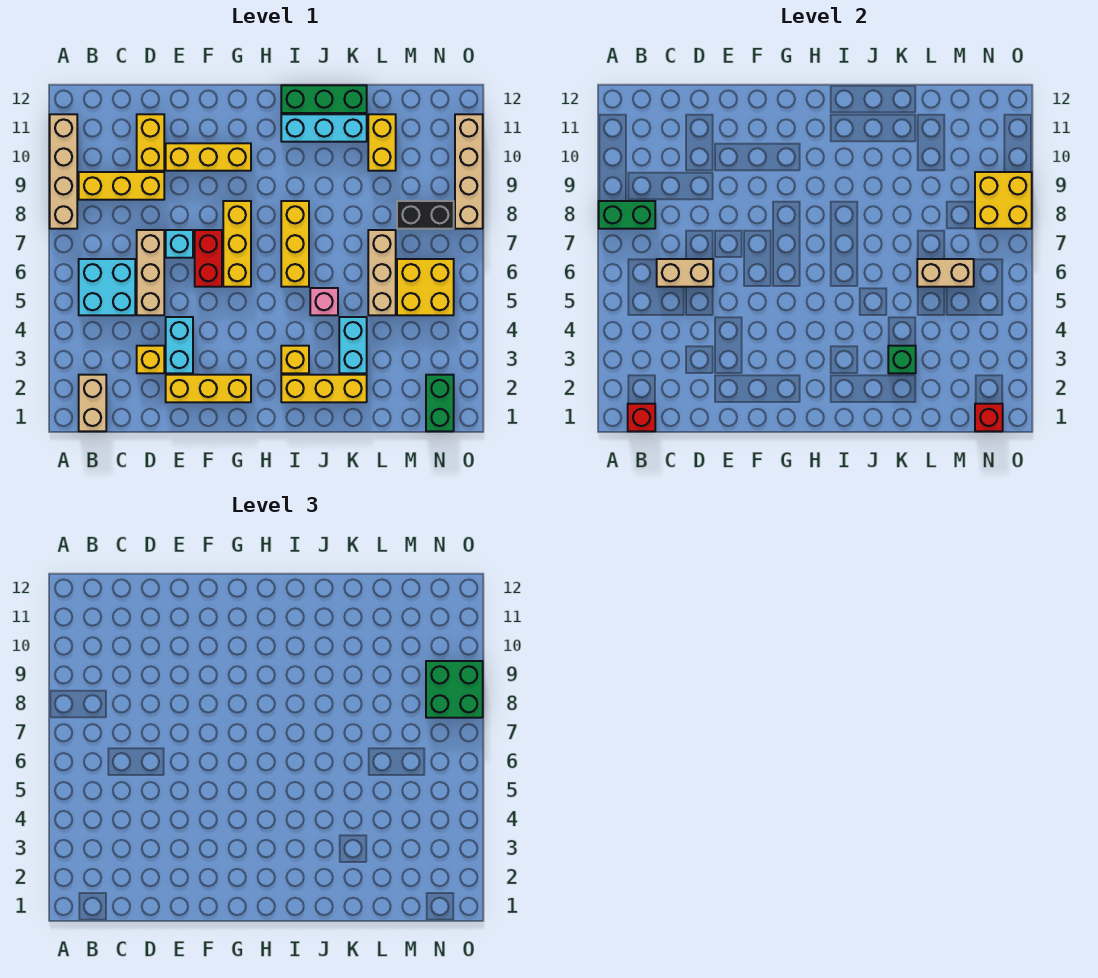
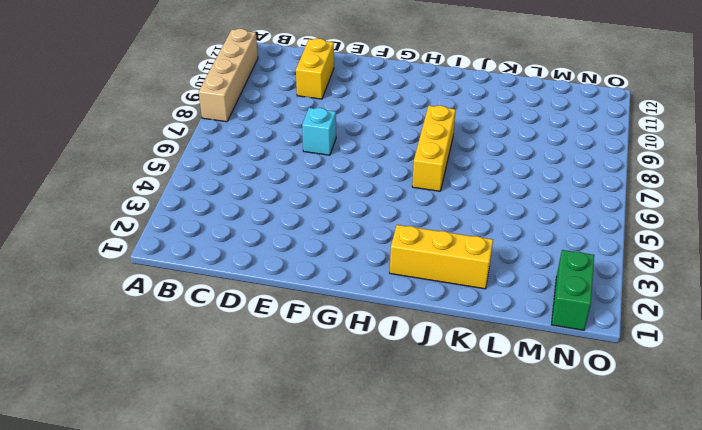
none -> tan brick B1:B2 level 1
none -> cyan brick B5:C6 level 1
none -> yellow brick B9:D9 level 1
none -> yellow brick D3 level 1

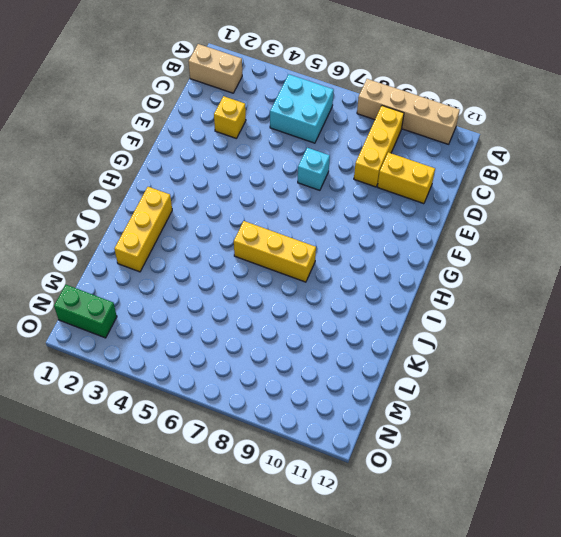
none -> tan brick D5:D7 level 1
none -> yellow brick E2:G2 level 1
none -> cyan brick E3:E4 level 1
none -> yellow brick E10:G10 level 1

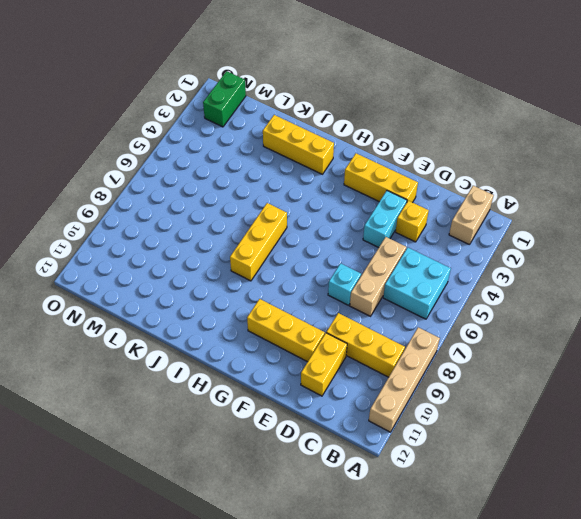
none -> red brick F6:F7 level 1
none -> yellow brick G6:G8 level 1
none -> yellow brick I3 level 1
none -> cyan brick I11:K11 level 1

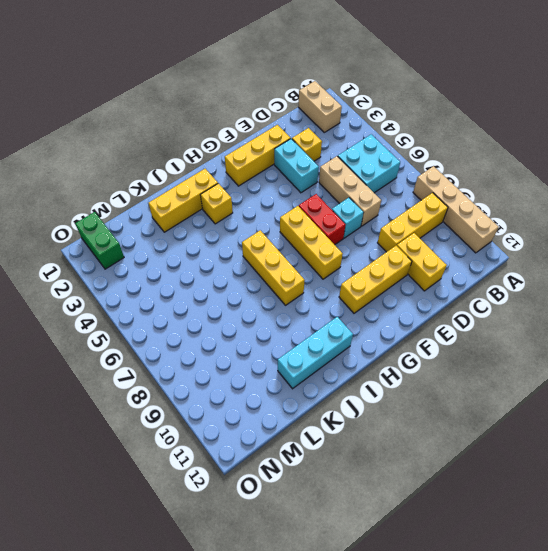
none -> green brick I12:K12 level 1
none -> pink brick J5 level 1
none -> cyan brick K3:K4 level 1
none -> tan brick L5:L7 level 1

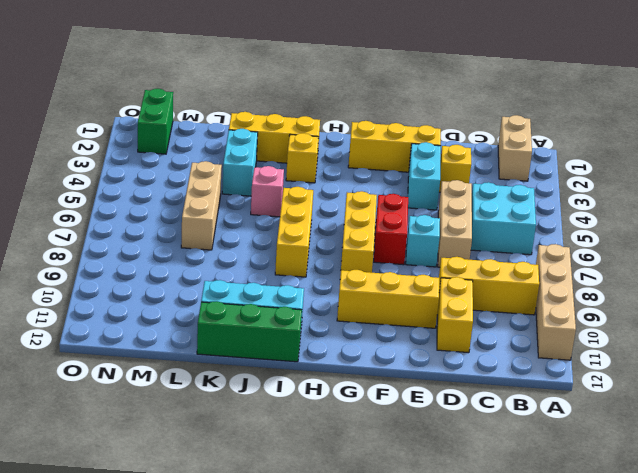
none -> yellow brick L10:L11 level 1
none -> yellow brick M5:N6 level 1
none -> black brick M8:N8 level 1
none -> tan brick O8:O11 level 1

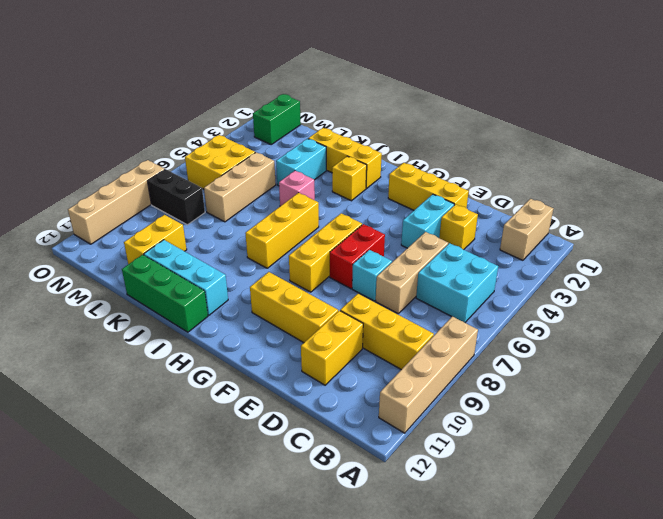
none -> green brick A8:B8 level 2
none -> red brick B1 level 2
none -> tan brick C6:D6 level 2
none -> green brick K3 level 2

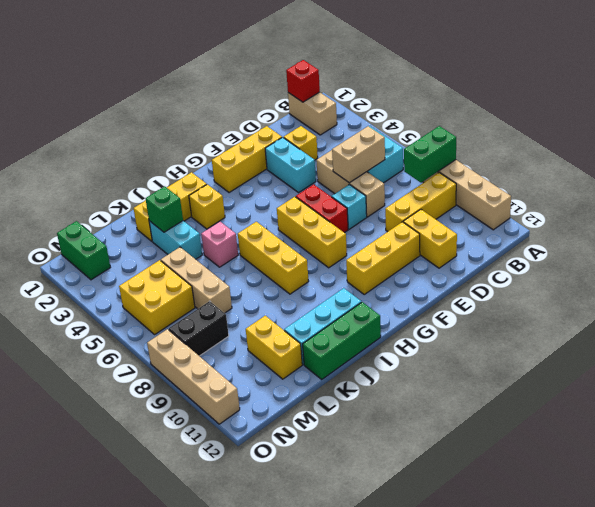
none -> tan brick L6:M6 level 2
none -> red brick N1 level 2
none -> yellow brick N8:O9 level 2
none -> green brick N8:O9 level 3

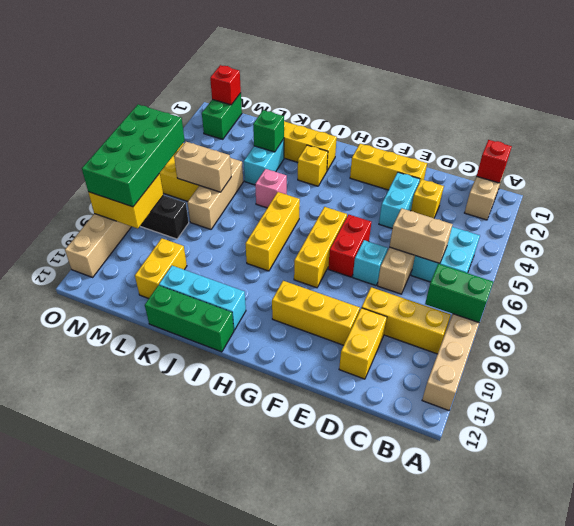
green brick N6:O9 level 3 -> green brick N8:O9 level 3

